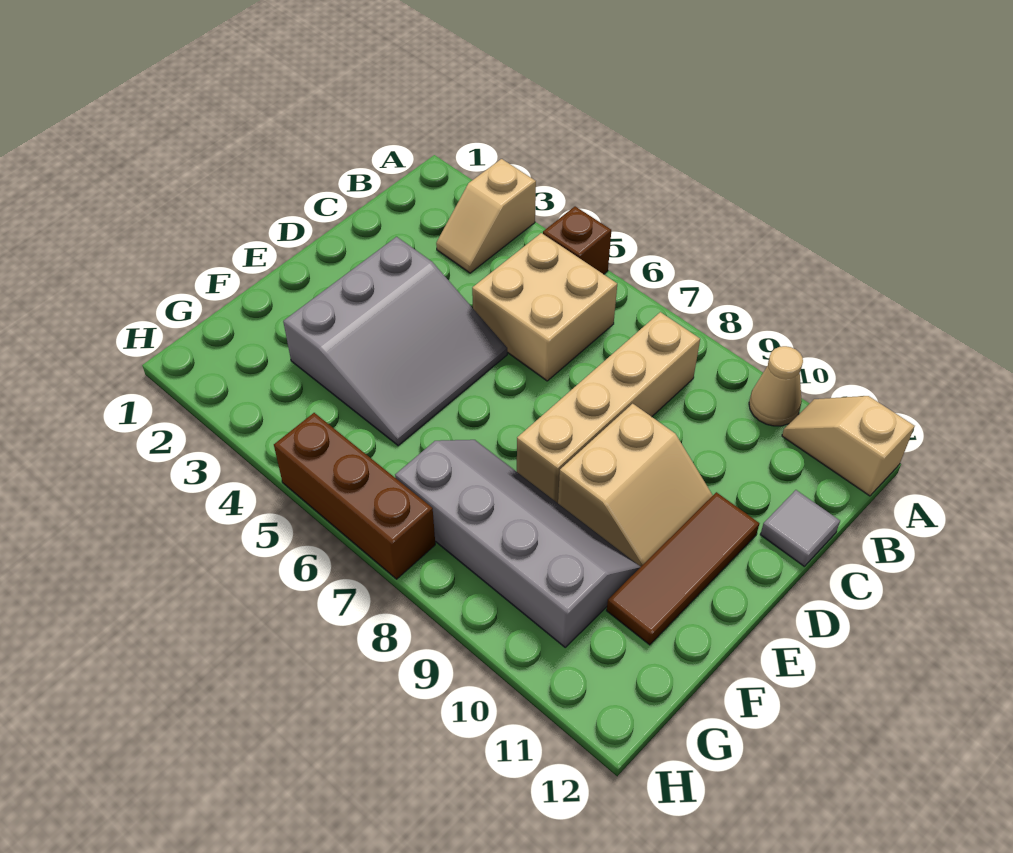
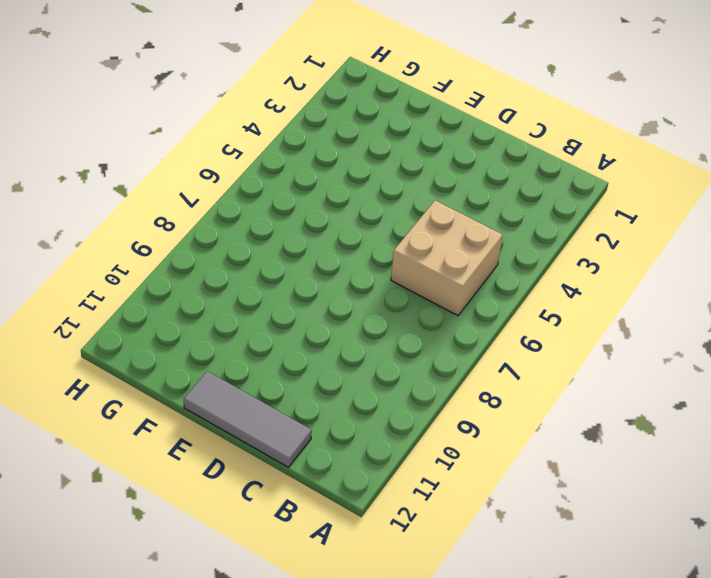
grey tile C12:E12 level 1 -> grey tile C12 level 1
none -> tan slope A3:B3 level 1 top A
none -> brown brick A5 level 1
none -> tan cone A10 level 1

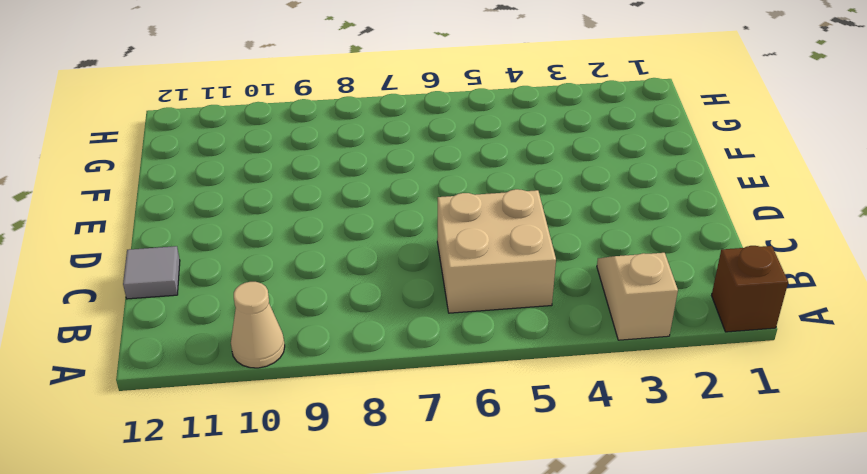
brown brick A1 level 1 -> brown brick A5 level 1
none -> tan slope A11:A12 level 1 top 12
none -> tan brick B8:E8 level 1
none -> grey slope D3:F5 level 1 top 3

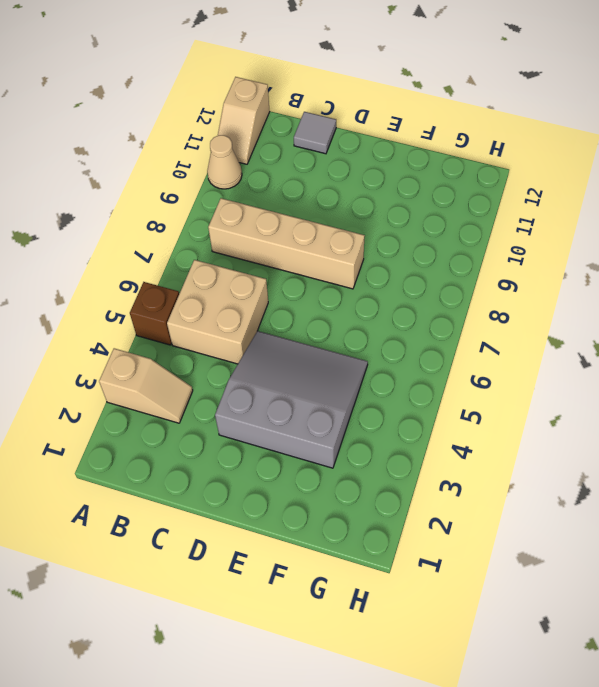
none -> tan slope D9:E10 level 1 top 9
none -> brown tile D11:F11 level 1
none -> grey slope F7:G10 level 1 top G

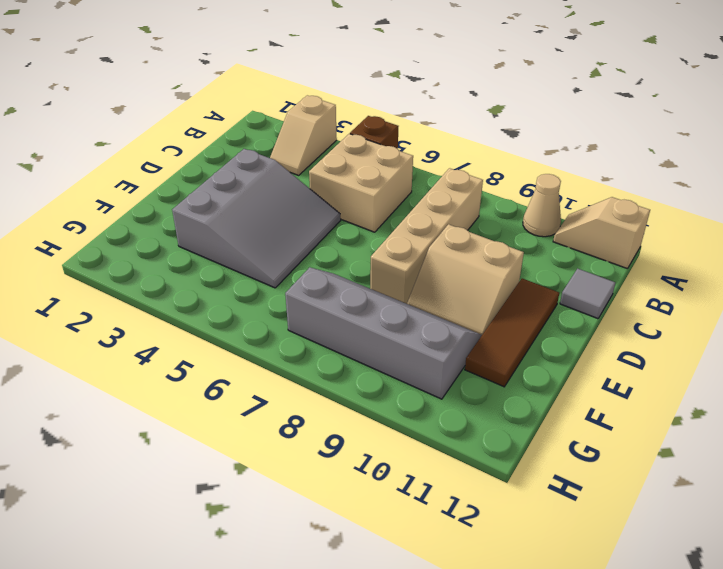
tan slope D9:E10 level 1 top D -> tan slope D9:E10 level 1 top 9
none -> brown brick H5:H7 level 1

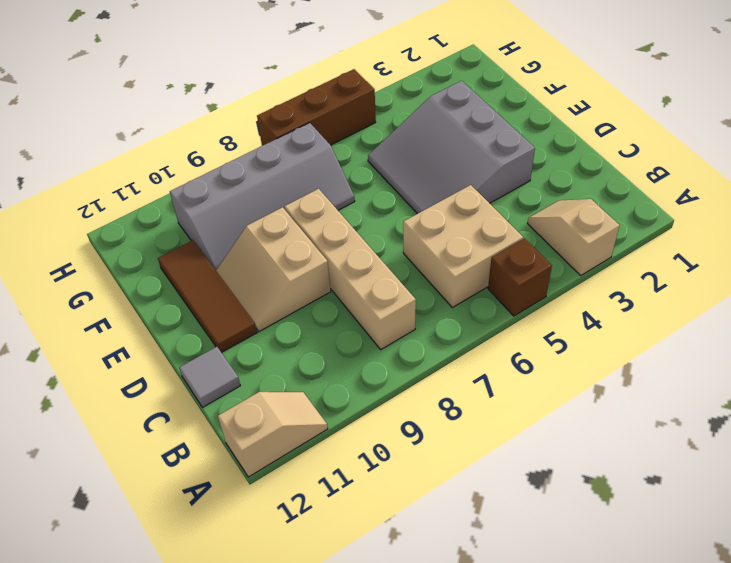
none -> tan cone A10 level 1

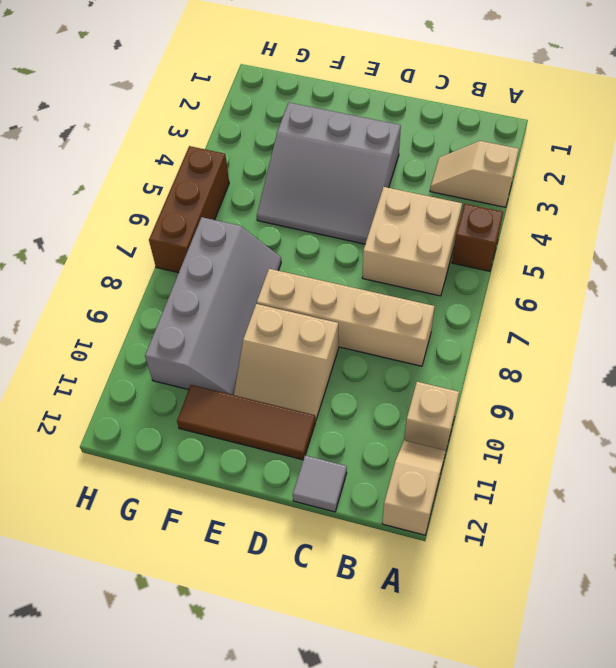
tan brick A10 level 1 -> tan cone A10 level 1

